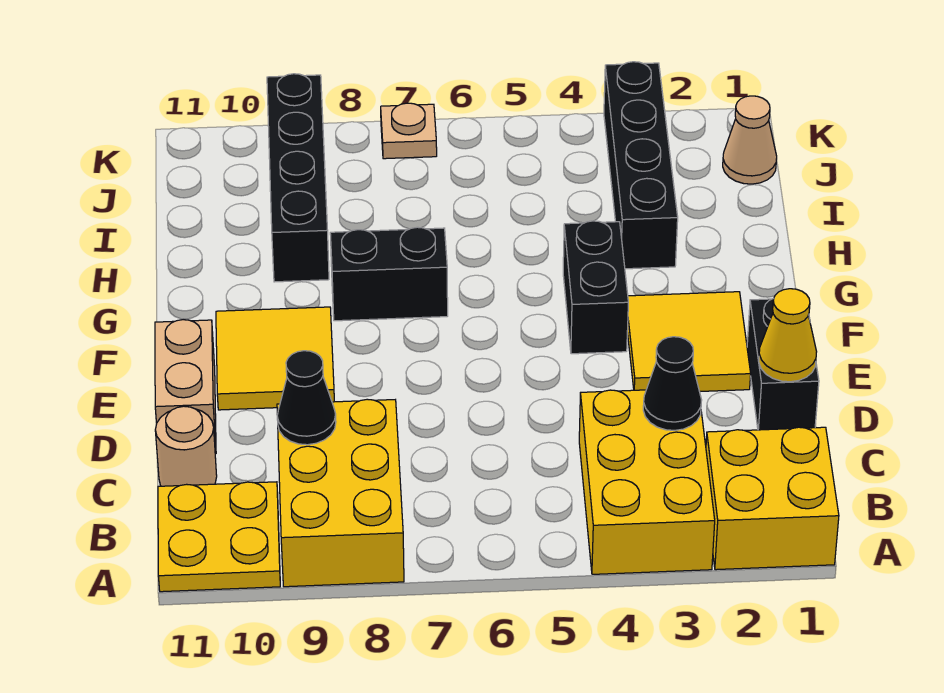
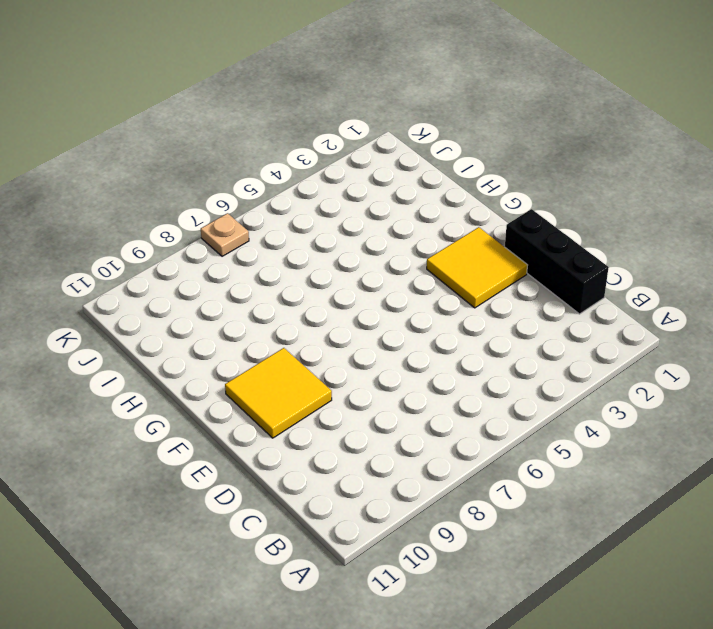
black brick C1:E1 level 1 -> black brick D1:E1 level 1
none -> yellow brick A1:B2 level 1
none -> yellow brick A3:C4 level 1
none -> yellow brick A8:C9 level 1

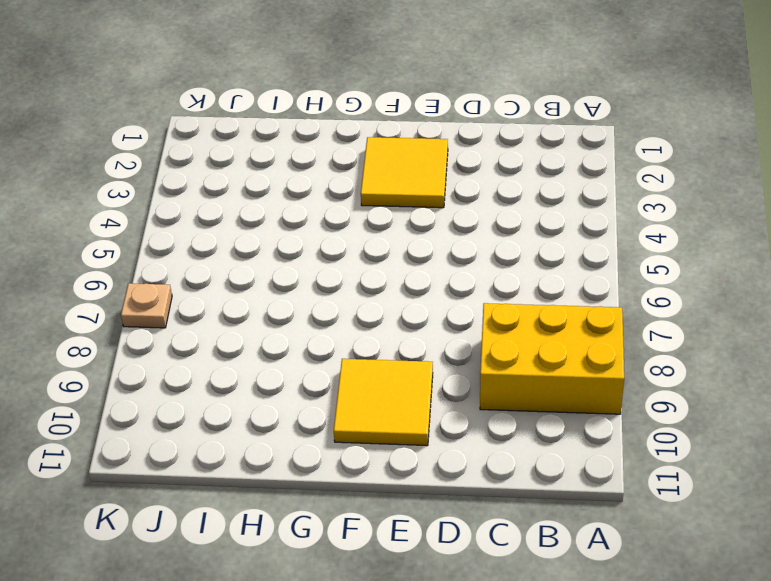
none -> yellow brick A1:B2 level 1
none -> yellow brick A3:C4 level 1
none -> yellow plate A10:B11 level 1

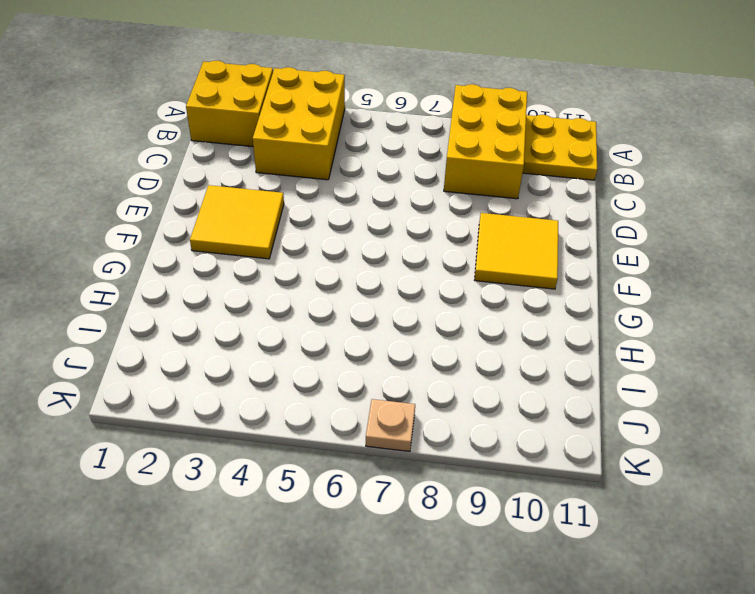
none -> tan round brick C11 level 1
none -> black brick D1:E1 level 1
none -> tan brick D11:E11 level 1

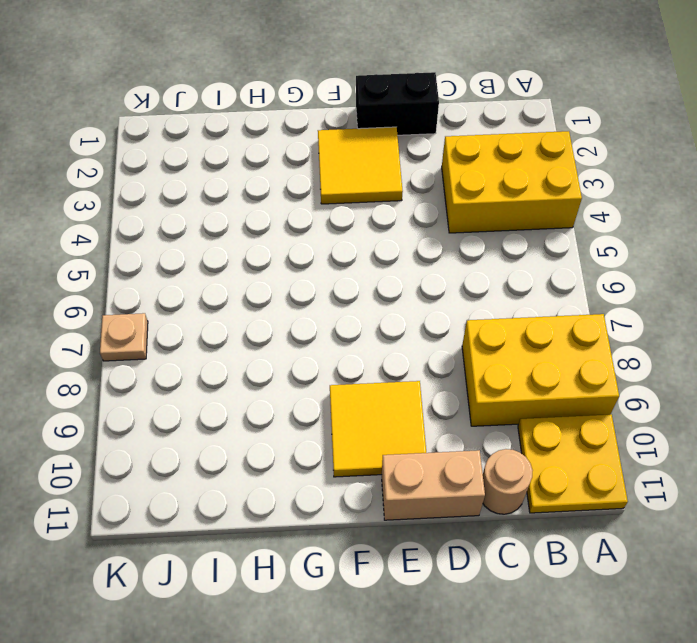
none -> yellow brick A1:B2 level 1
none -> black brick F4:G4 level 1
none -> black brick G7:G8 level 1

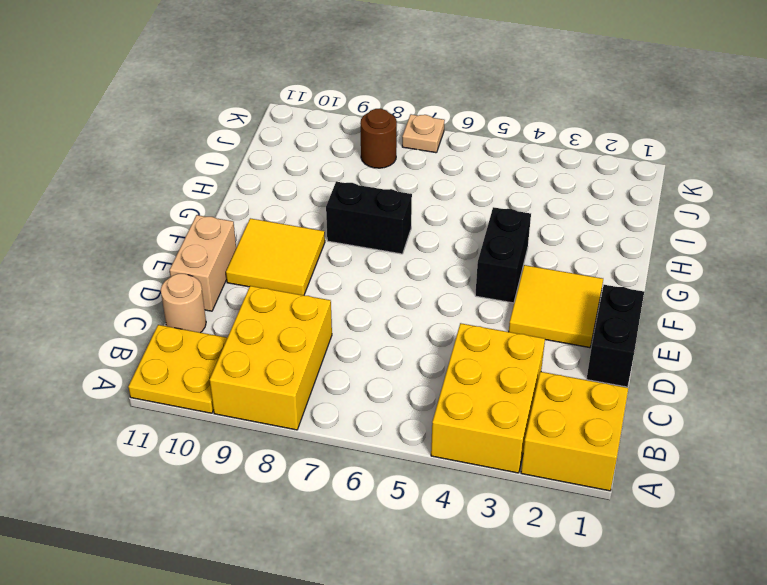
brown round brick J8 level 1 -> none
none -> black brick H3:K3 level 1
none -> black brick H9:K9 level 1
none -> tan cone J1 level 1

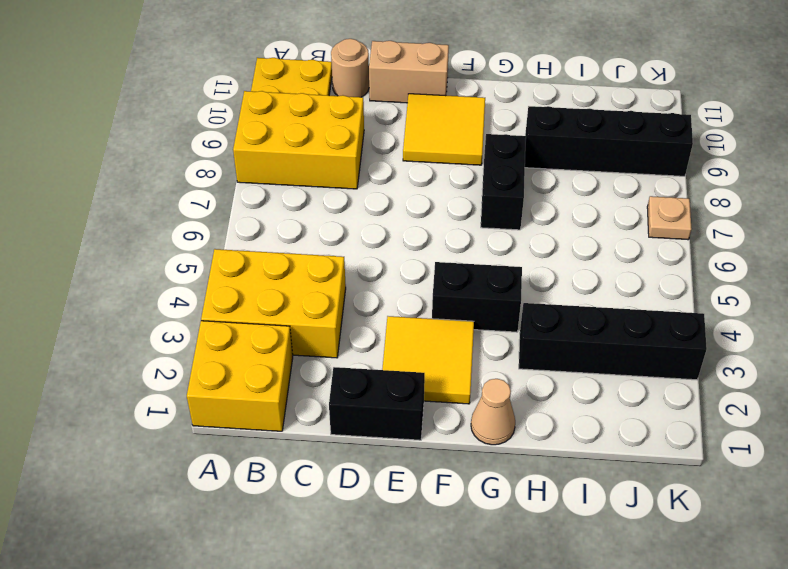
tan cone G1 level 1 -> tan cone J1 level 1
none -> black cone C3 level 2
none -> black cone C9 level 2
none -> yellow cone D1 level 2

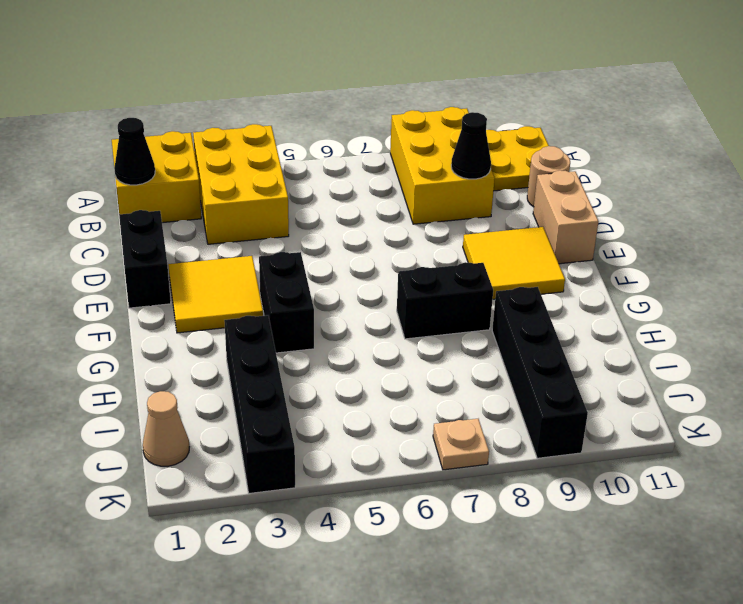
black cone B1 level 2 -> black cone C3 level 2
none -> yellow cone D1 level 2

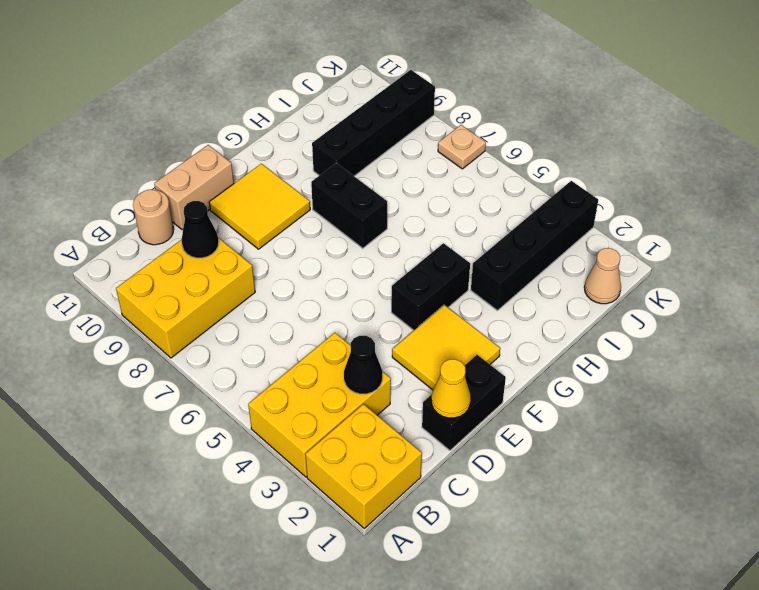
none -> yellow plate A10:B11 level 1

